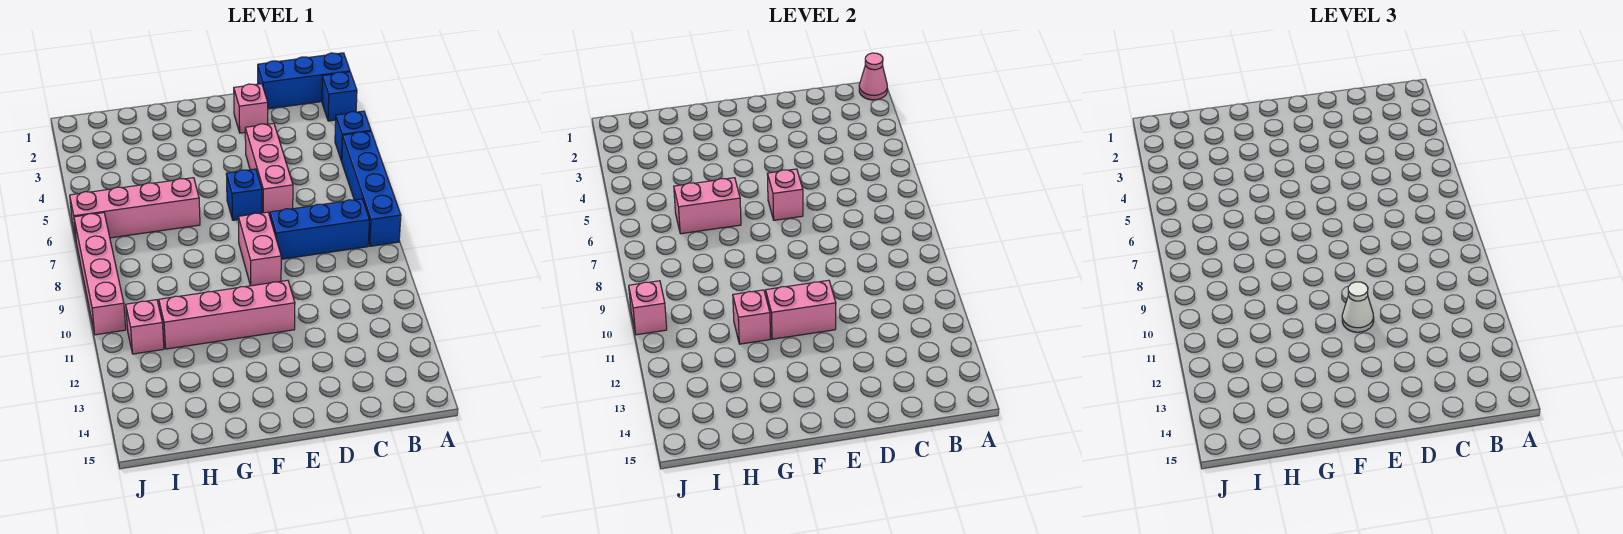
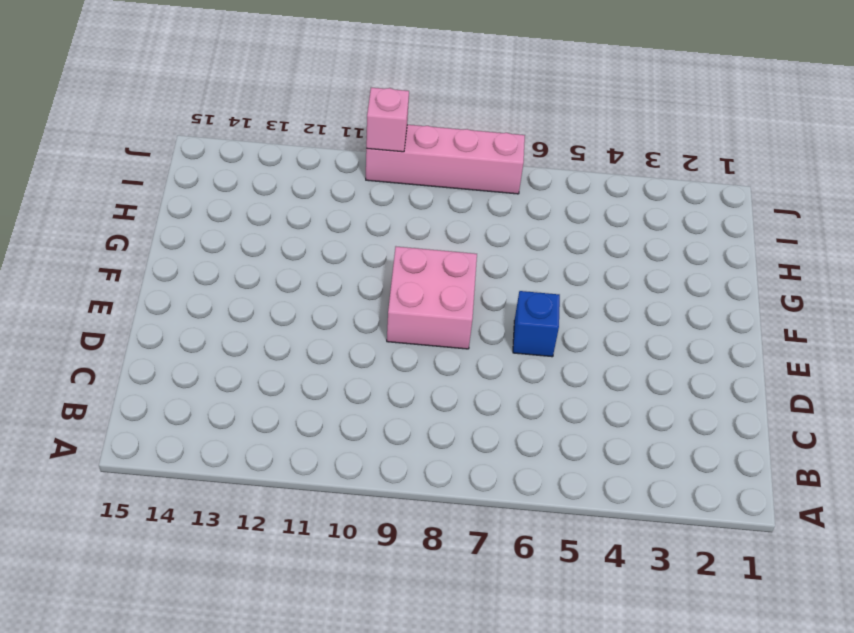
pink brick E8:F9 level 1 -> pink brick E8:E9 level 1
none -> blue brick A1:C1 level 1
none -> blue brick A2 level 1
none -> blue brick A4 level 1

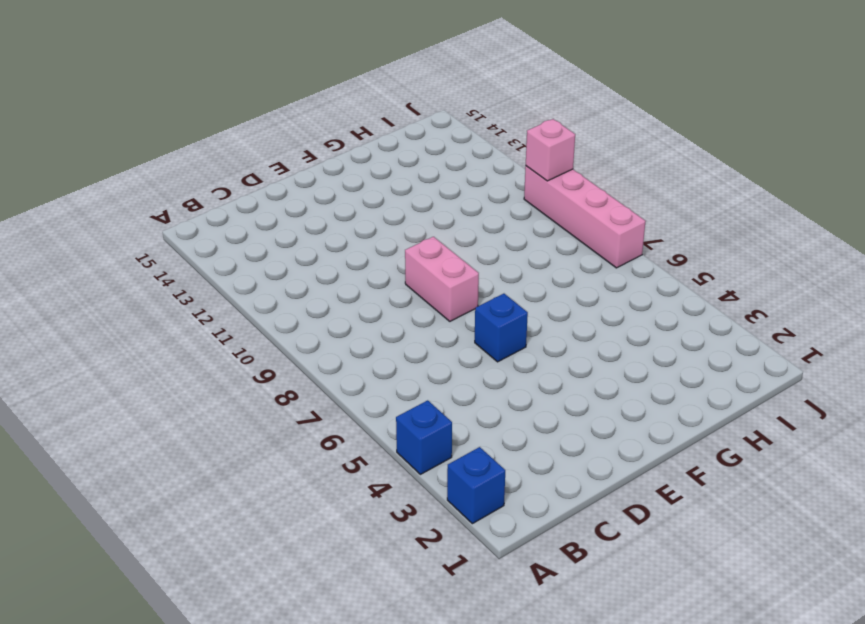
none -> blue brick A1:C1 level 1
none -> blue brick A5:A8 level 1
none -> blue brick B8:D8 level 1

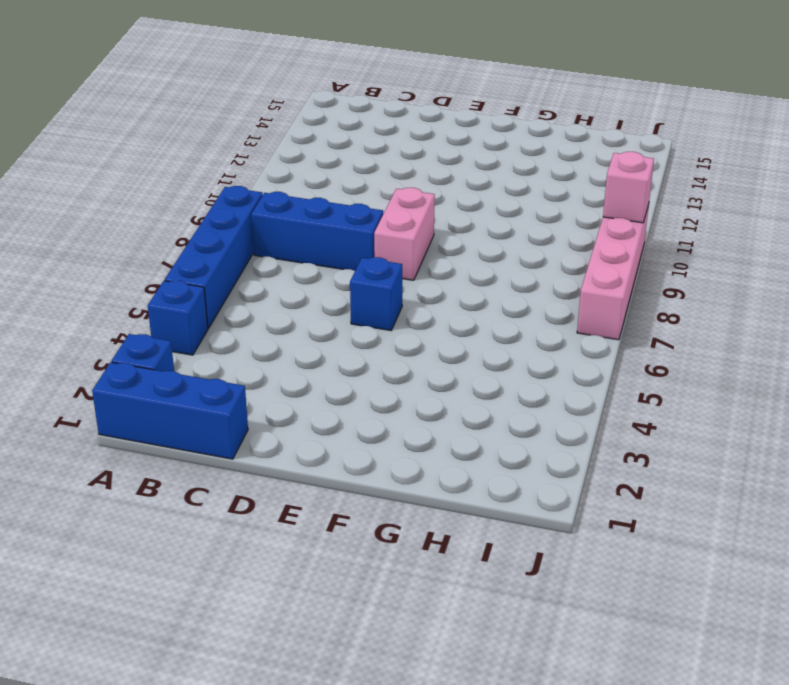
none -> pink brick D2 level 1
none -> pink brick D4:D6 level 1
none -> pink brick E11:H11 level 1

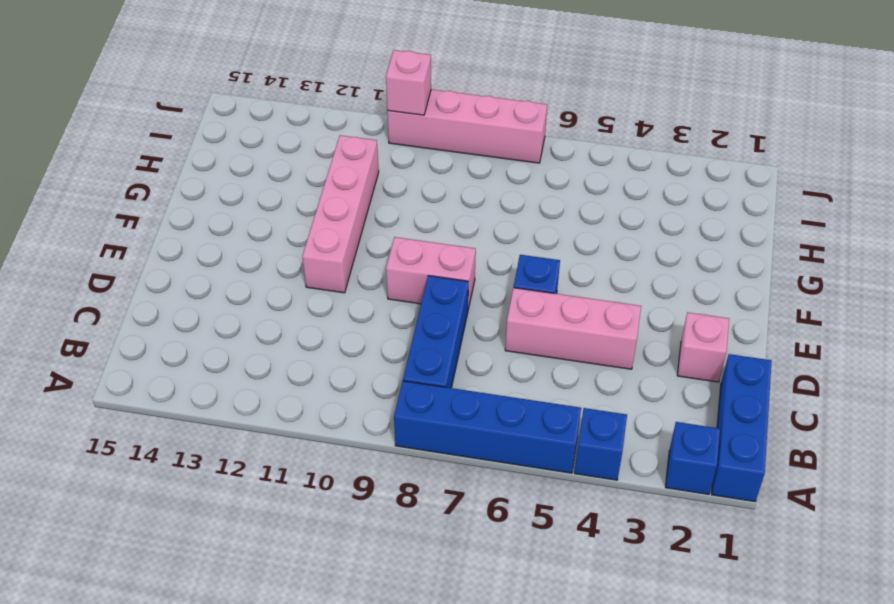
none -> pink brick G6:J6 level 1
none -> pink brick I11 level 1
none -> pink cone A1 level 2

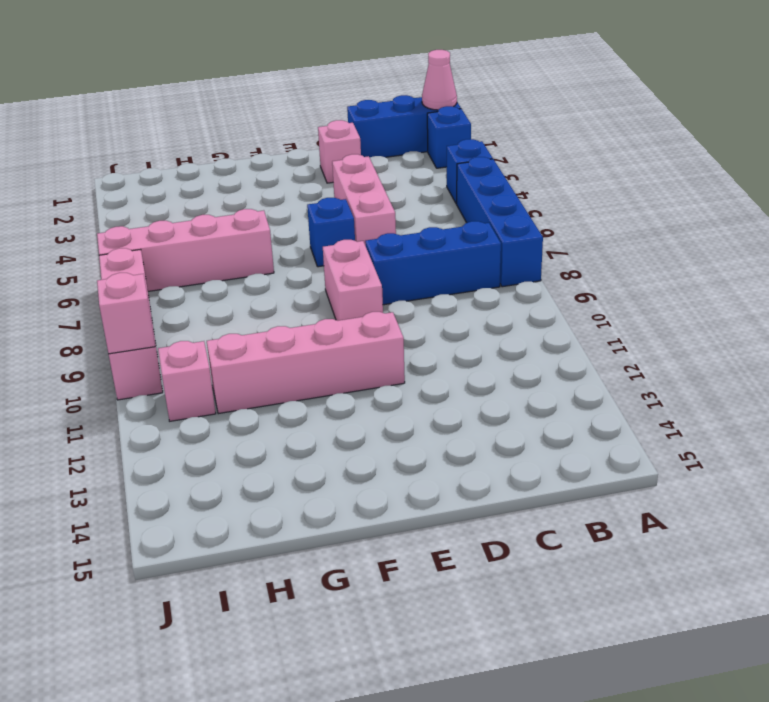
none -> pink brick E6 level 2
none -> pink brick E11:F11 level 2
none -> pink brick G6:H6 level 2

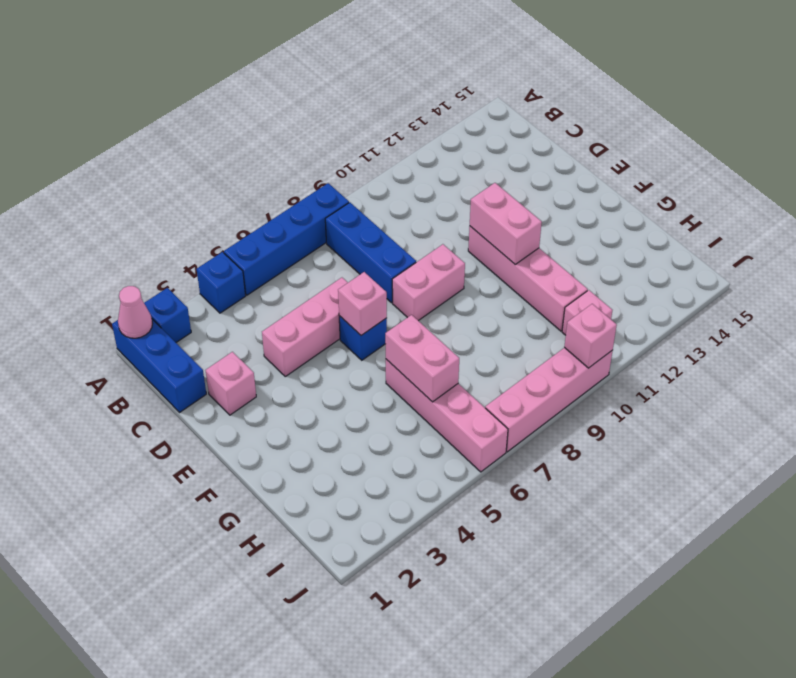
none -> pink brick G11 level 2
none -> white cone E11 level 3

